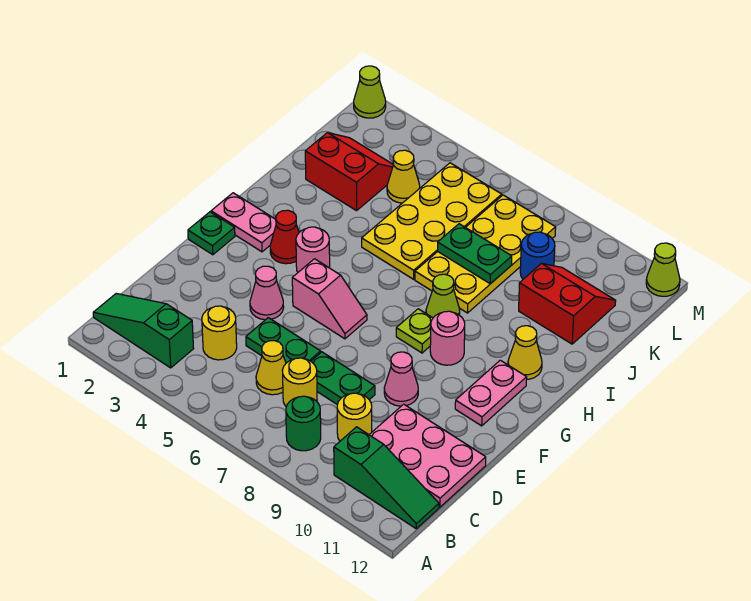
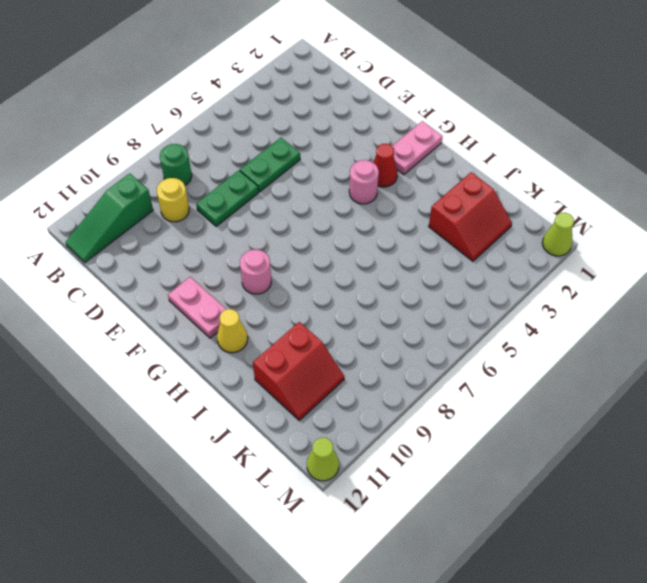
none -> green slope B1:B3 level 1 top 3
none -> yellow round brick C4 level 1
none -> yellow cone C6 level 1
none -> yellow round brick C7 level 1

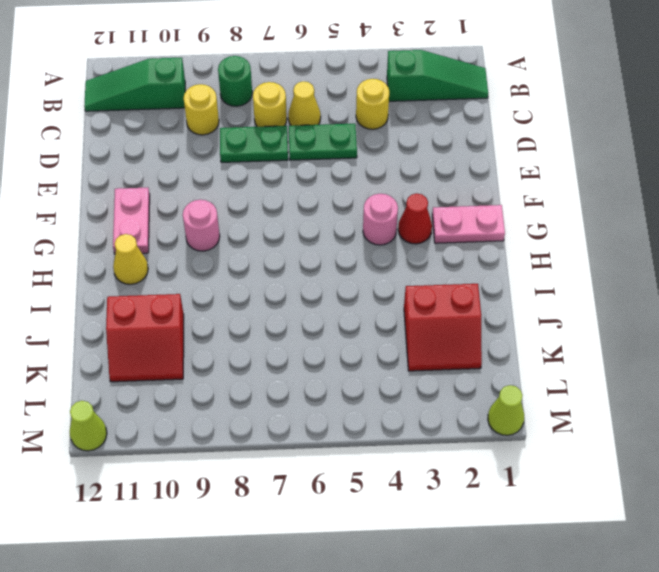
none -> pink plate C10:D12 level 1
none -> pink cone E4 level 1
none -> pink cone E9 level 1
none -> green plate F1 level 1

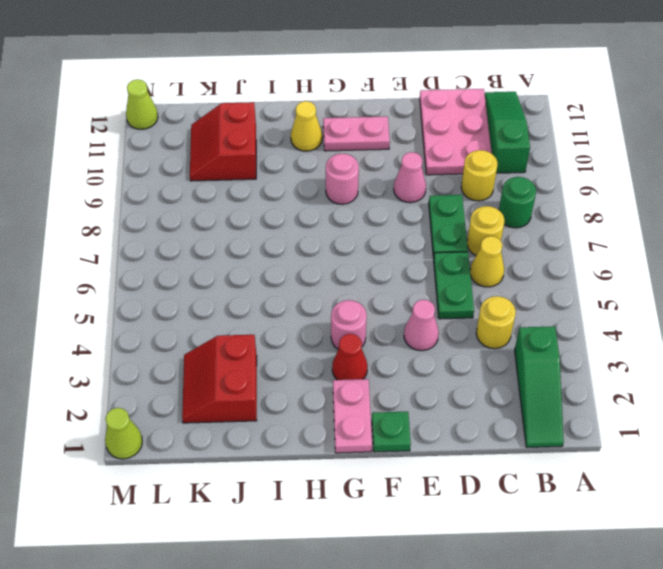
none -> pink slope F5:F6 level 1 top 5
none -> lime plate G8 level 1
none -> lime cone H8 level 1
none -> yellow plate I5:L6 level 1

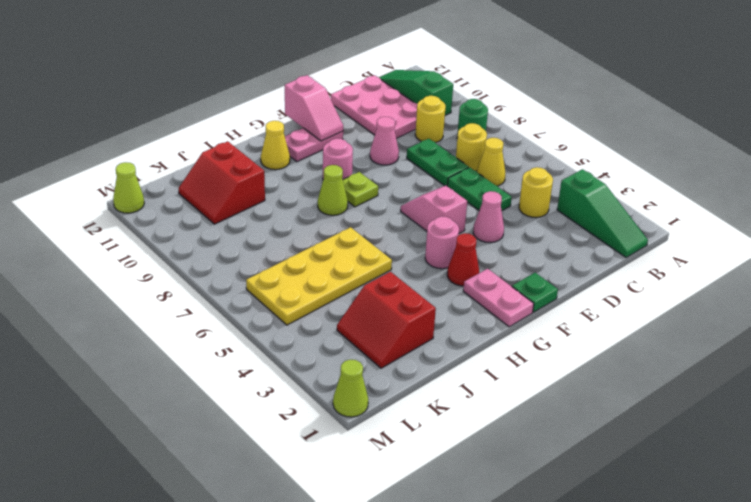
pink slope F11:F12 level 2 top 12 -> none
none -> yellow plate I7:L8 level 1
none -> yellow cone K4 level 1
none -> blue round brick K9 level 1
none -> green plate J7:J8 level 2

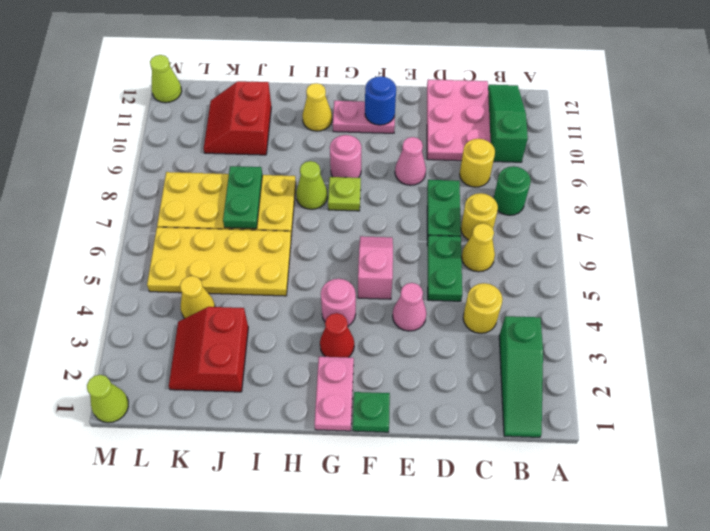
blue round brick F11 level 2 -> blue round brick K9 level 1

